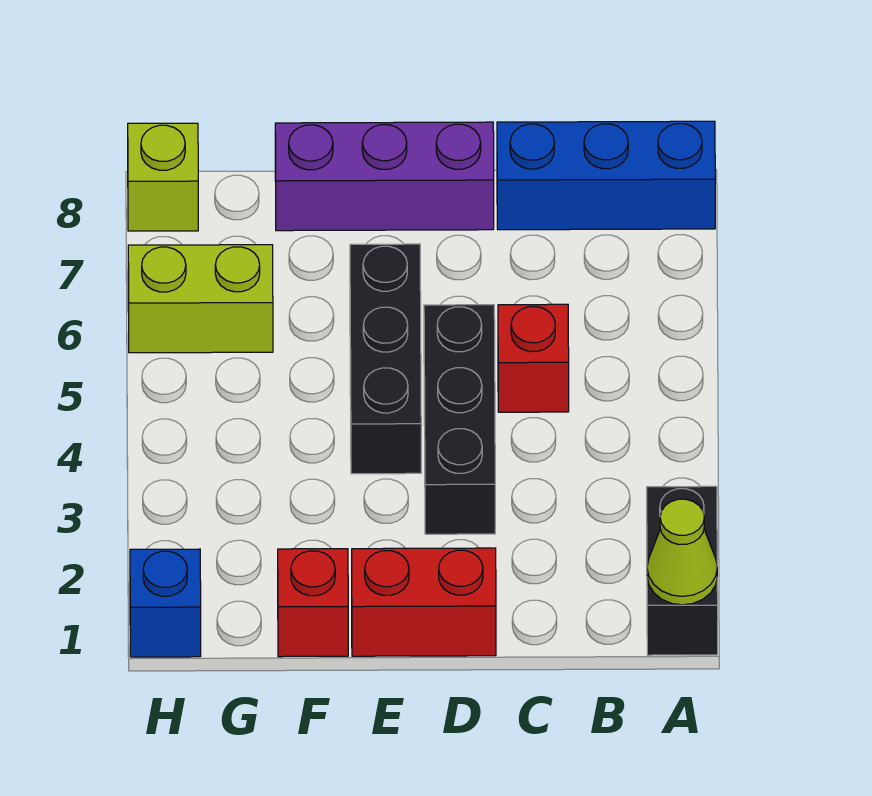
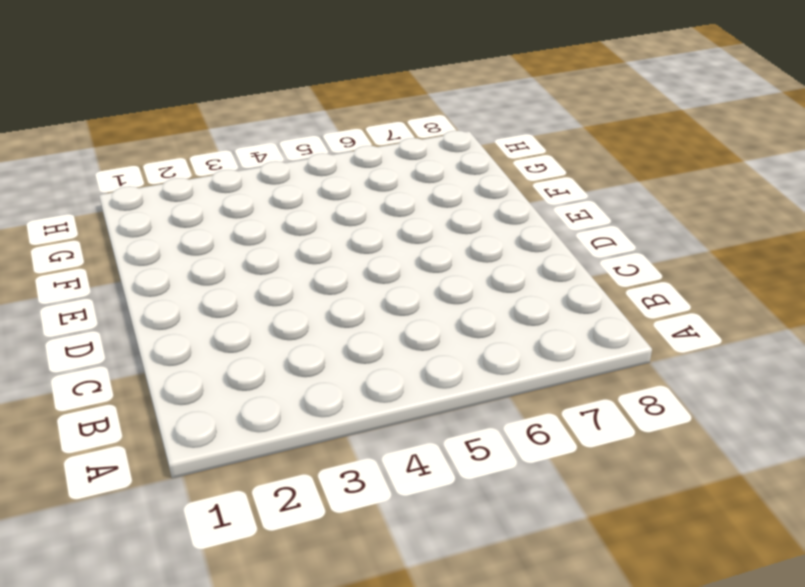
none -> black brick A1:A2 level 1
none -> blue brick A8:C8 level 1
none -> red brick C5 level 1

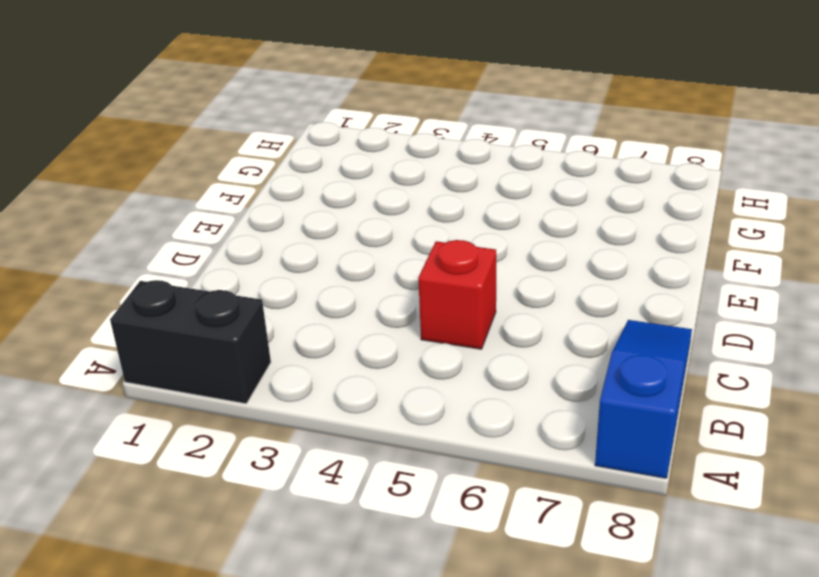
blue slope A8:C8 level 1 top A -> blue brick A8:C8 level 1
none -> red brick D1:E1 level 1
none -> black brick D3:D5 level 1
none -> purple brick D8:F8 level 1

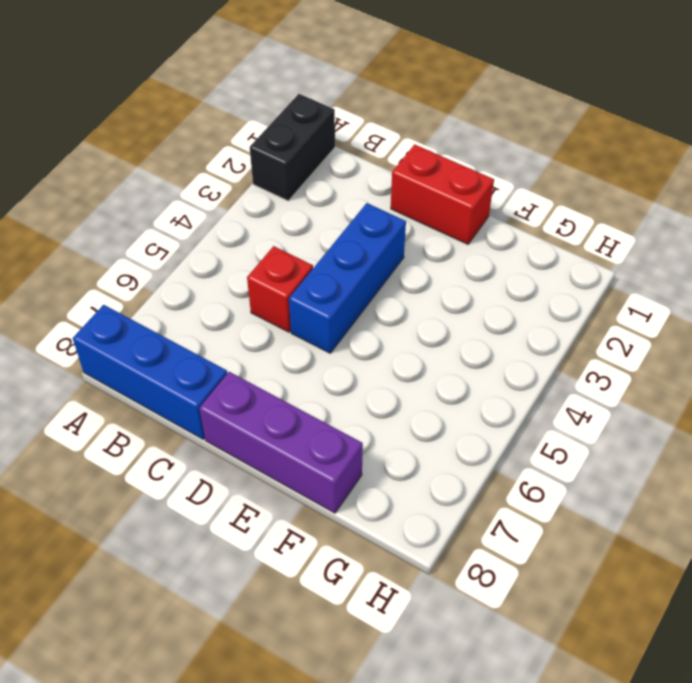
blue brick D3:D5 level 1 -> black brick D3:D5 level 1
none -> black brick E4:E6 level 1
none -> red brick F1 level 1
none -> lime brick G6:H6 level 1

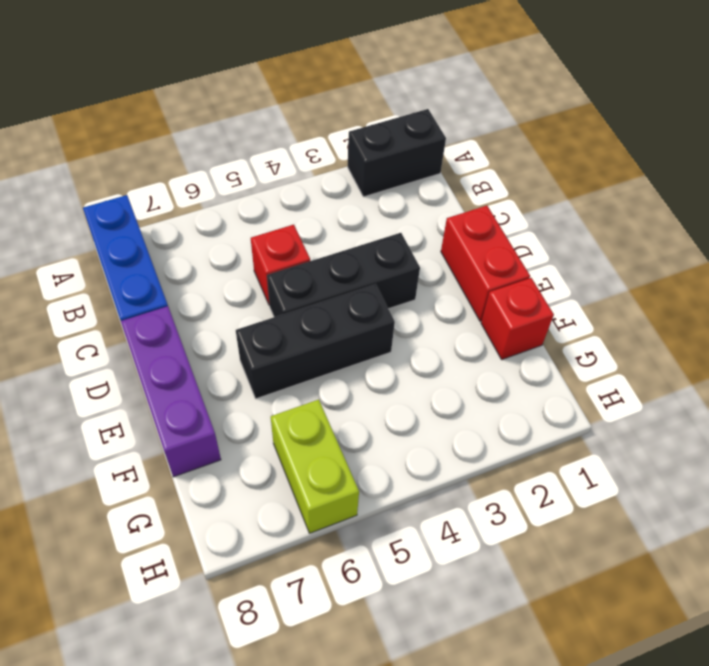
none -> blue brick H1 level 1
none -> lime brick H8 level 1
none -> lime cone A1 level 2

